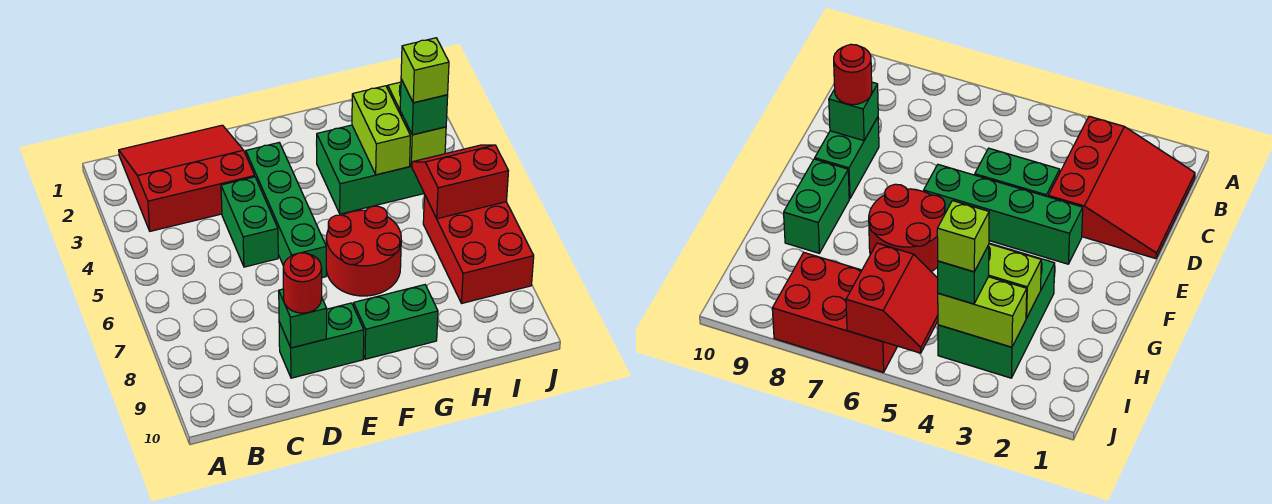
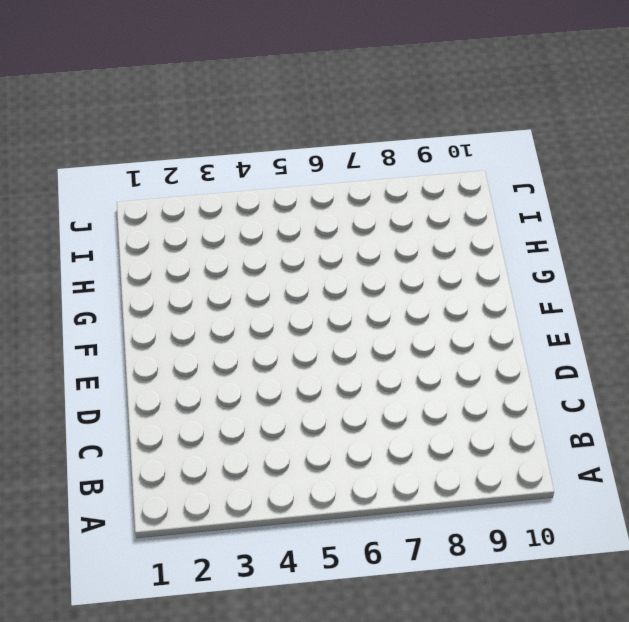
none -> red slope B1:D3 level 1 top 3
none -> green brick D4:D5 level 1
none -> green brick D9:E9 level 1

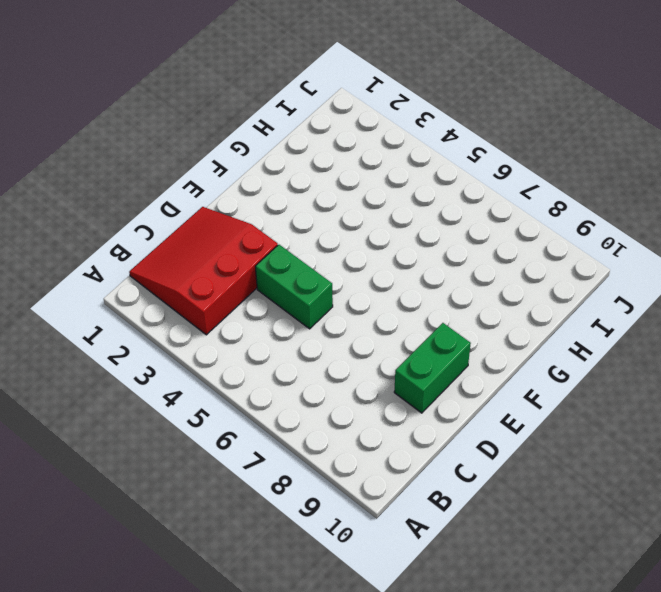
none -> green brick E3:E6 level 1
none -> red round brick F6:G7 level 1
none -> green brick F9:G9 level 1

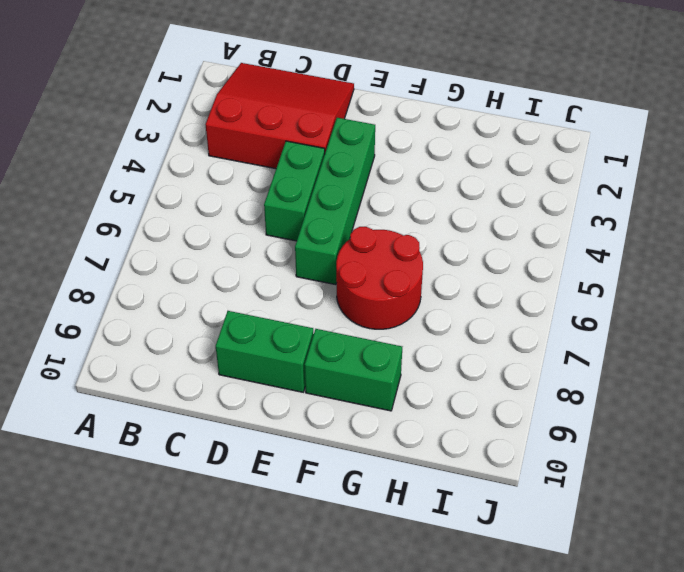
none -> green brick G3:I4 level 1
none -> red brick I6:J8 level 1
none -> green brick D9 level 2

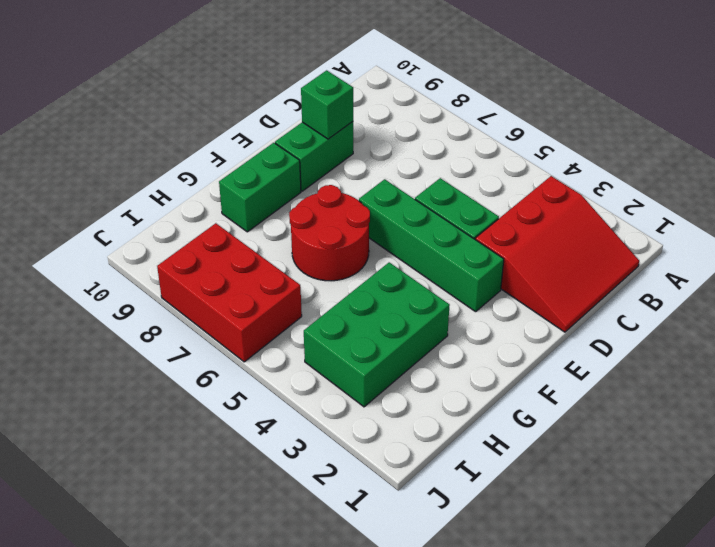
none -> lime brick H3:H4 level 2
none -> lime brick I3:I4 level 2
none -> red slope I5:J6 level 2 top 6

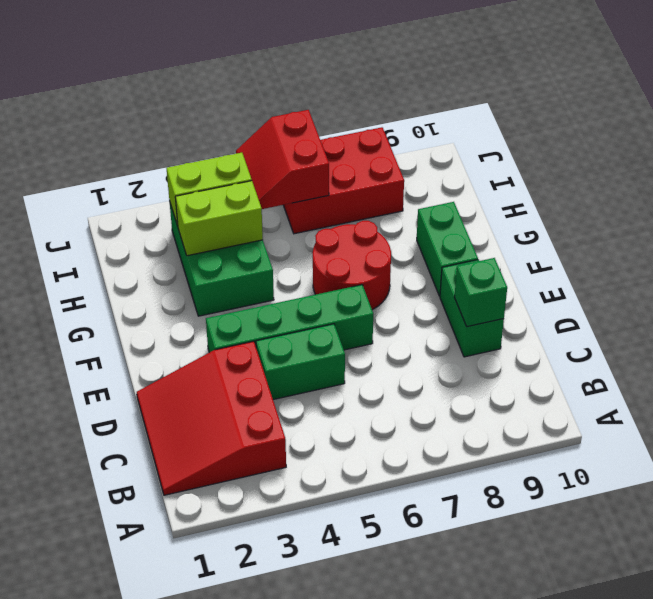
none -> red round brick D9 level 3
none -> green brick I4 level 3
none -> lime brick I4 level 4

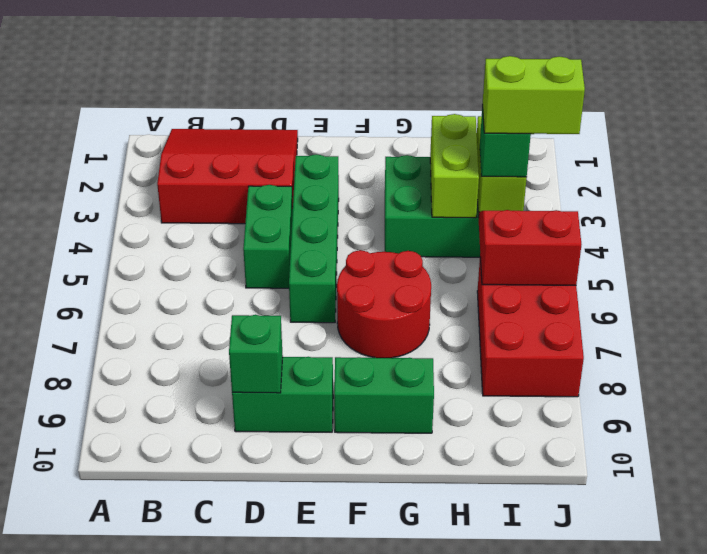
lime brick I4:J4 level 4 -> lime brick I4 level 4
none -> red round brick D9 level 3

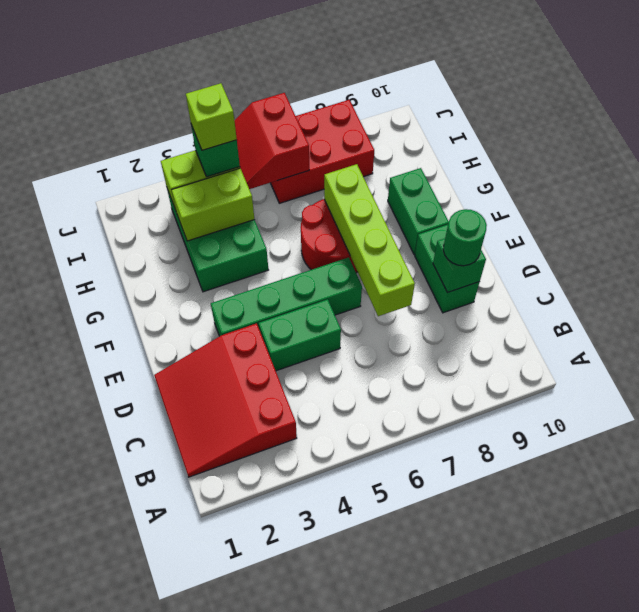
lime brick D7:G7 level 2 -> none
green round brick D9 level 3 -> red round brick D9 level 3

